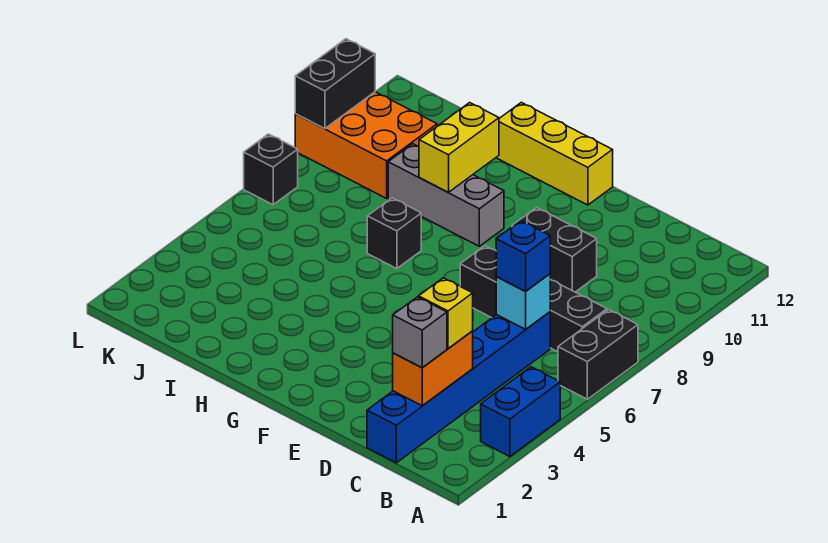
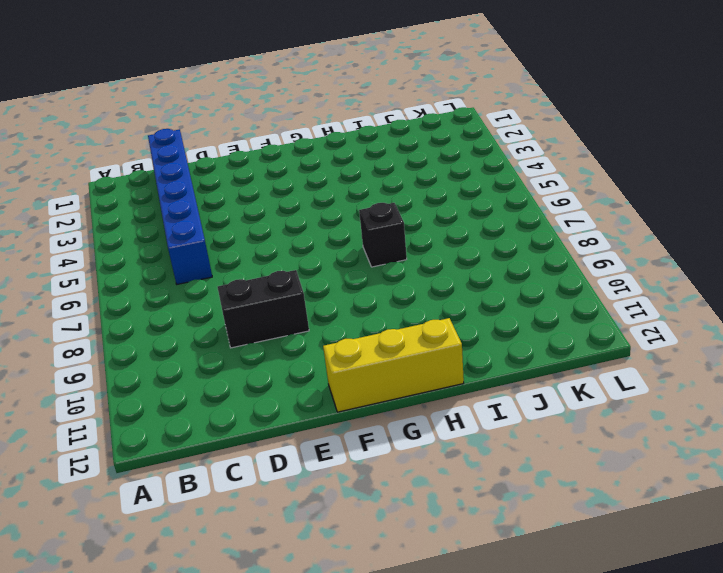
none -> blue brick A3:A4 level 1
none -> black brick A6:A7 level 1
none -> black brick B7:E7 level 1

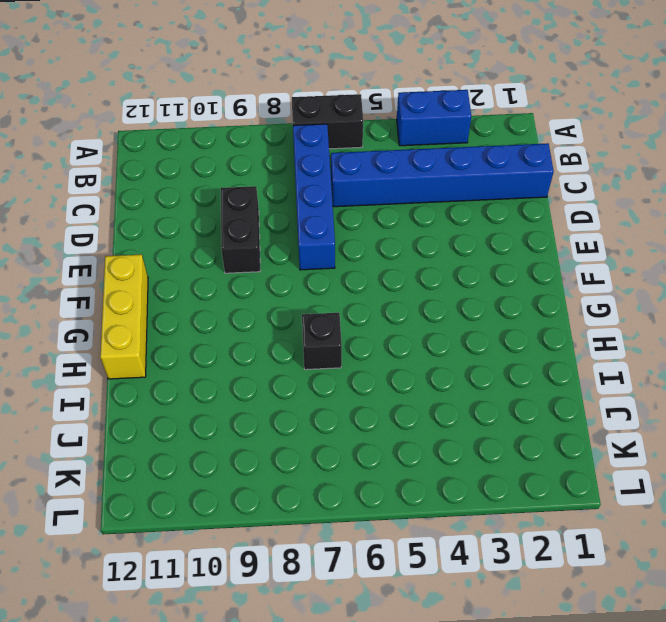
blue brick B7:E7 level 1 -> black brick B7:E7 level 1
none -> grey brick G9:I9 level 1
none -> orange brick J9:L10 level 1
none -> black brick L7 level 1

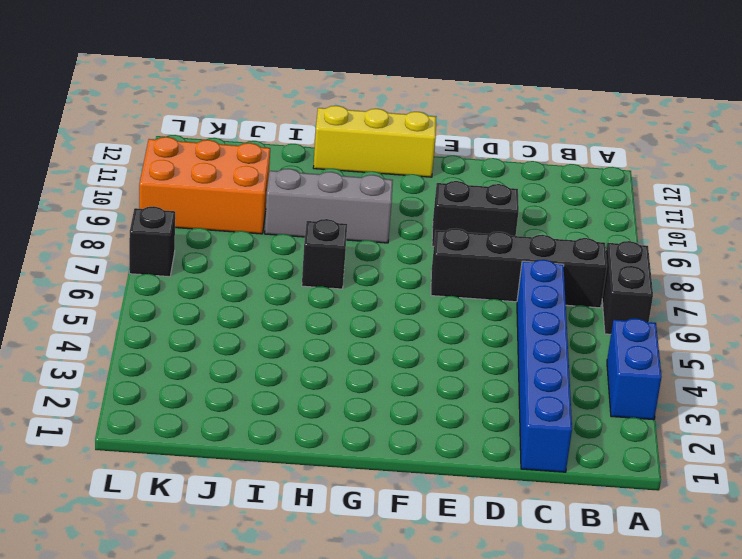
none -> orange brick C2:C3 level 2
none -> cyan brick C6 level 2
none -> yellow brick H9:H10 level 2

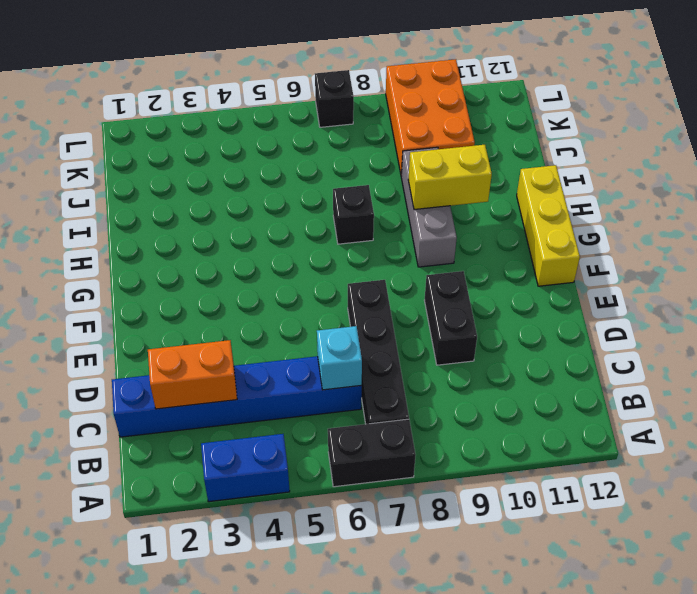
none -> black brick L9:L10 level 2
none -> grey brick C2 level 3
none -> yellow brick C3 level 3

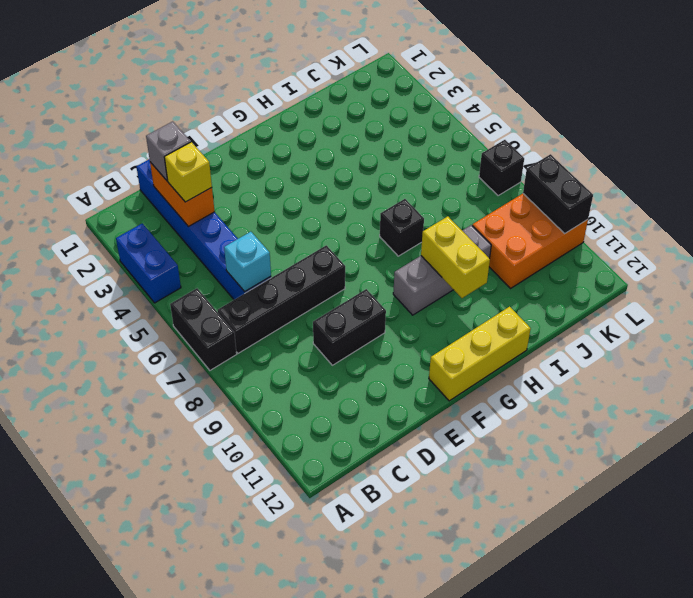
none -> blue brick C6 level 3

